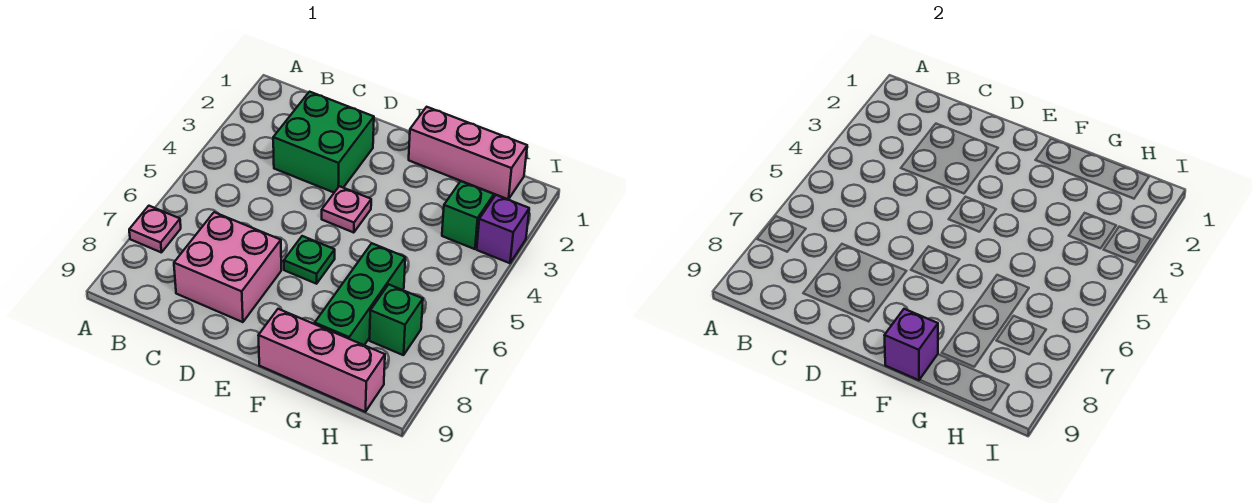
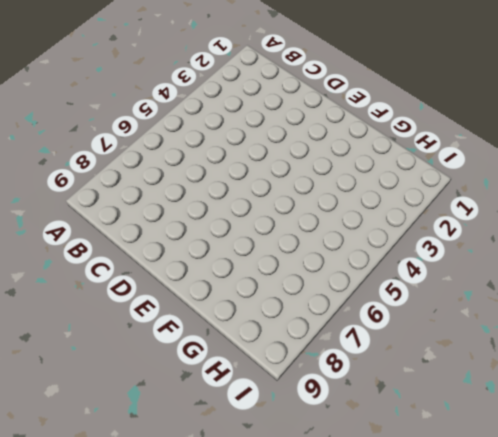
none -> pink plate A7 level 1
none -> green brick C2:D3 level 1
none -> pink brick C7:D8 level 1

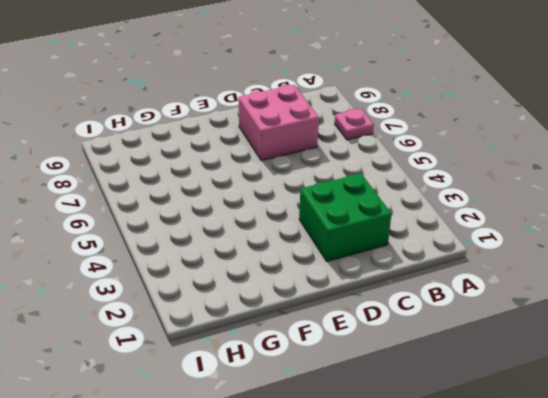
none -> pink plate E4 level 1
none -> green plate E6 level 1
none -> pink brick F1:H1 level 1

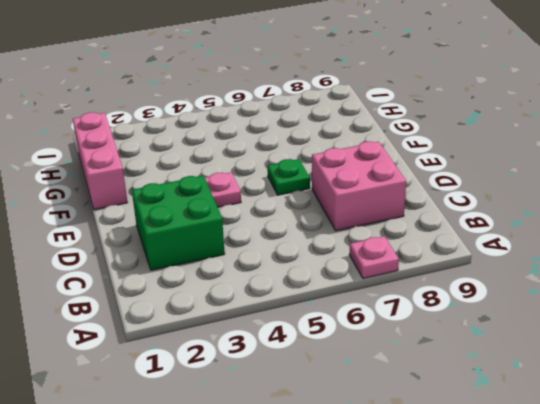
none -> pink brick F9:H9 level 1
none -> green brick G6:G8 level 1
none -> green brick H3 level 1

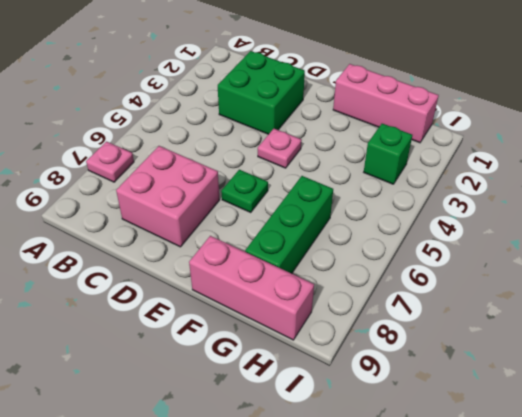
none -> green brick H7 level 1
none -> purple brick I3 level 1
none -> purple brick F9 level 2

